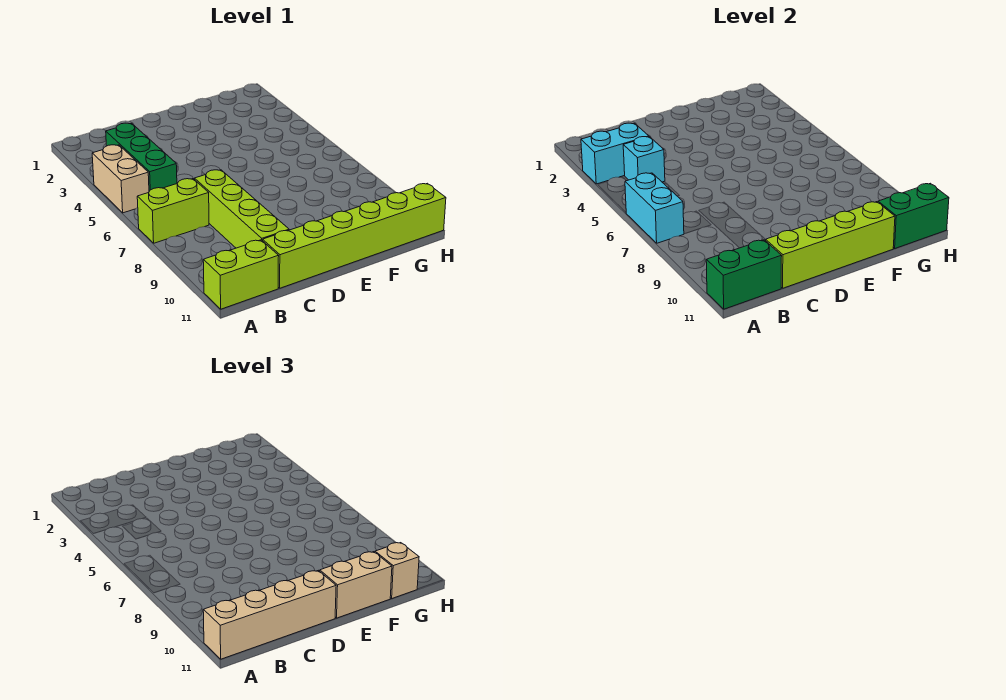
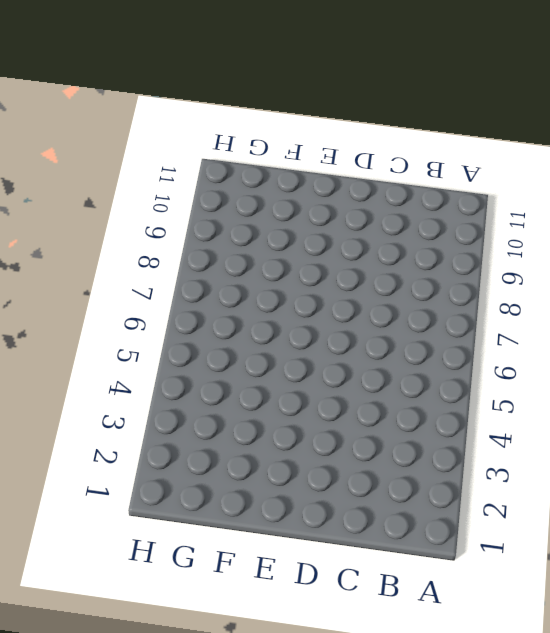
none -> tan brick A4:A5 level 1
none -> lime brick A7:B7 level 1
none -> lime brick A11:B11 level 1

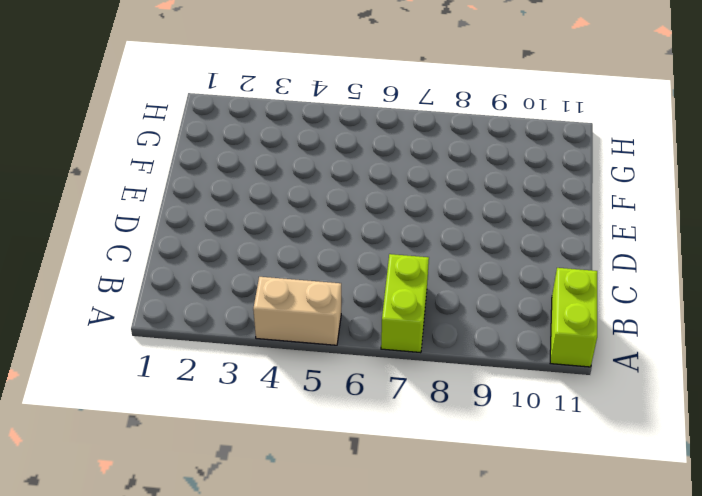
none -> green brick B3:B5 level 1
none -> lime brick C7:C10 level 1
none -> lime brick C11:H11 level 1

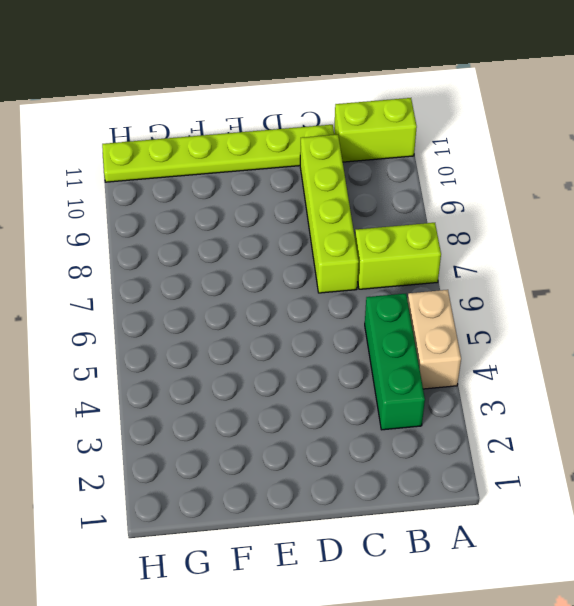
lime plate C11:H11 level 1 -> lime brick C11:H11 level 1
none -> cyan brick A3:B3 level 2
none -> cyan brick A6:A7 level 2
none -> green brick A11:B11 level 2

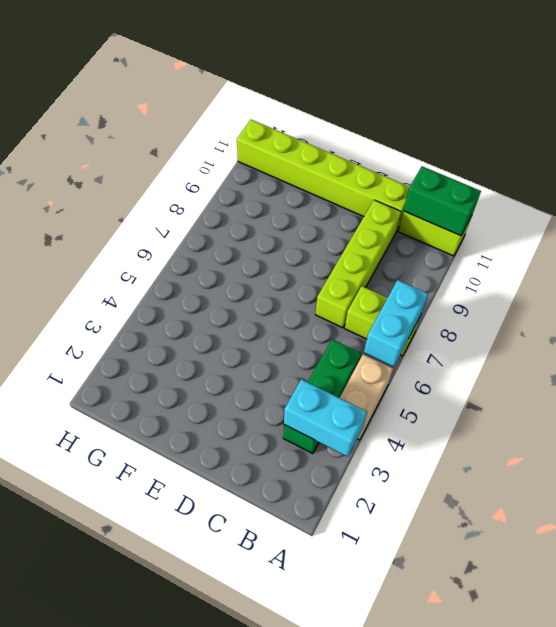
none -> cyan brick B4 level 2
none -> lime brick C11:F11 level 2
none -> green brick G11:H11 level 2

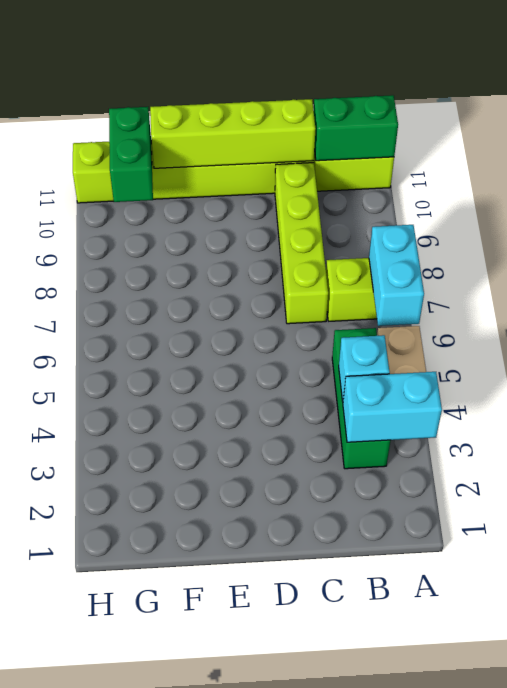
green brick G10:G11 level 2 -> green brick G11:H11 level 2
none -> tan brick A11:D11 level 3
none -> tan brick E11:F11 level 3
none -> tan brick G11 level 3

